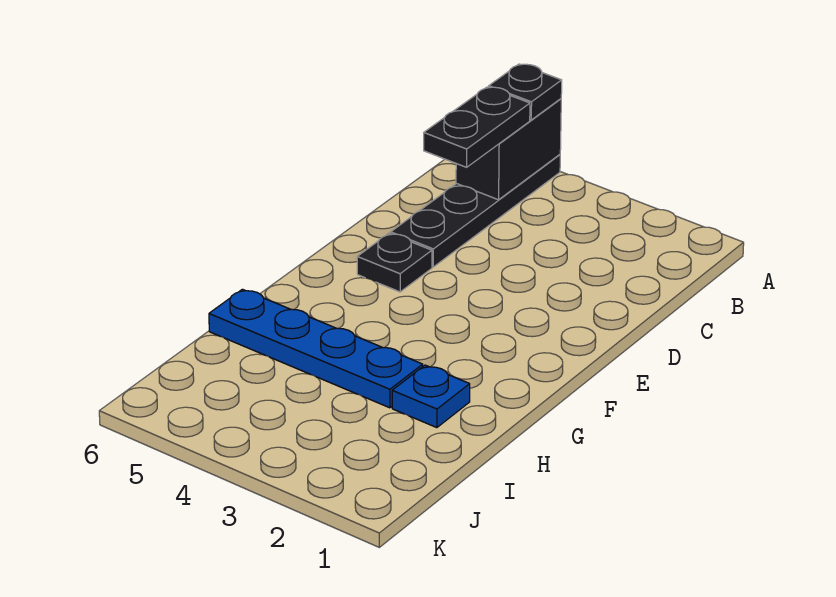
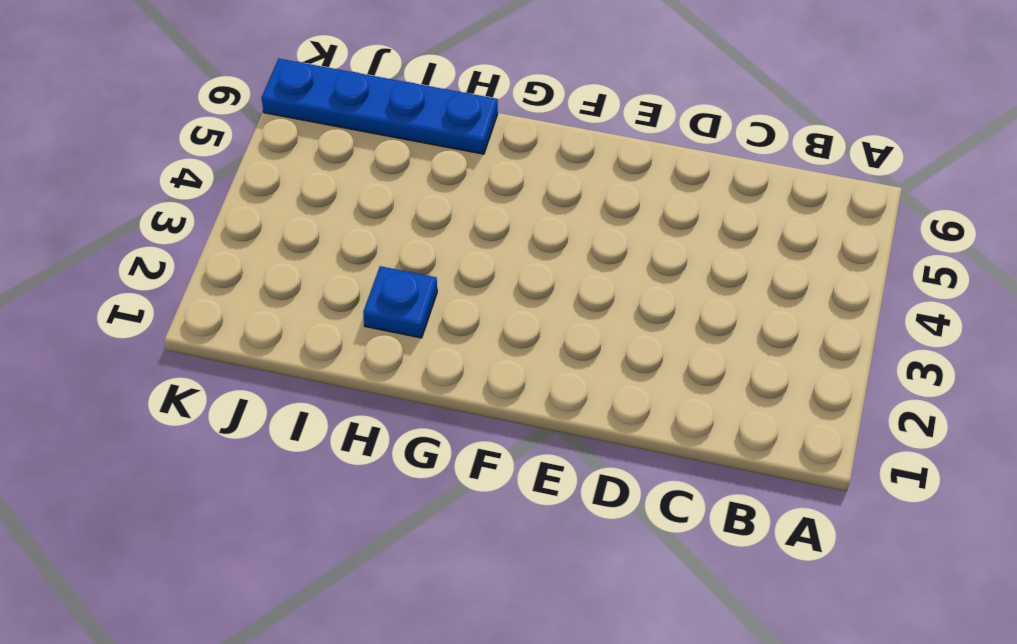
blue plate H6:K6 level 1 -> blue plate H3:H6 level 1
none -> black plate A5:D5 level 1
none -> black plate E5 level 1

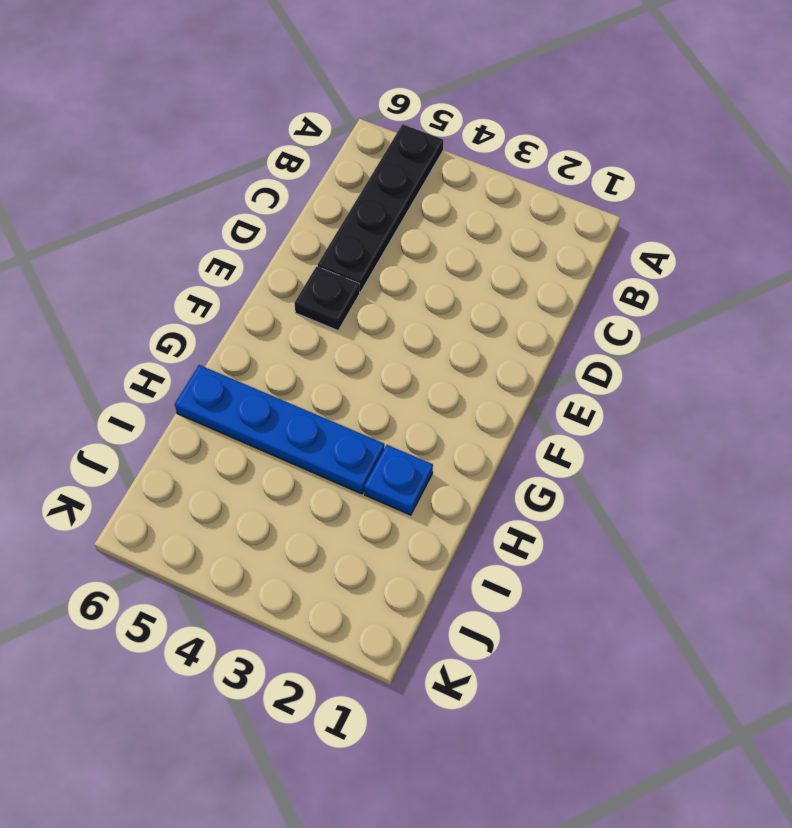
none -> black brick A5:B5 level 2
none -> black plate A5 level 3

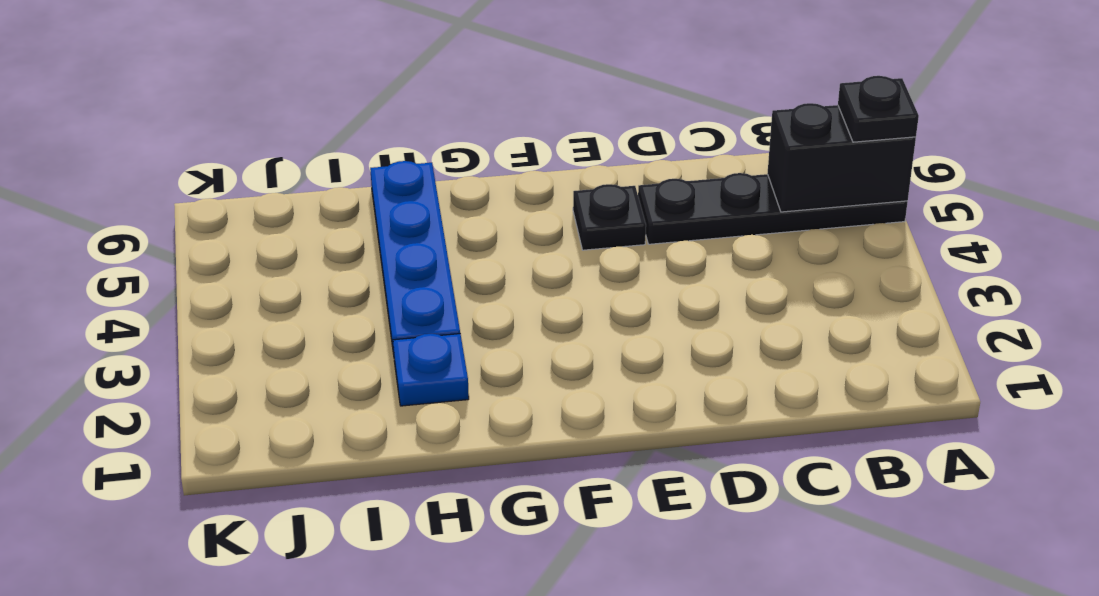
none -> black plate B5:C5 level 3

